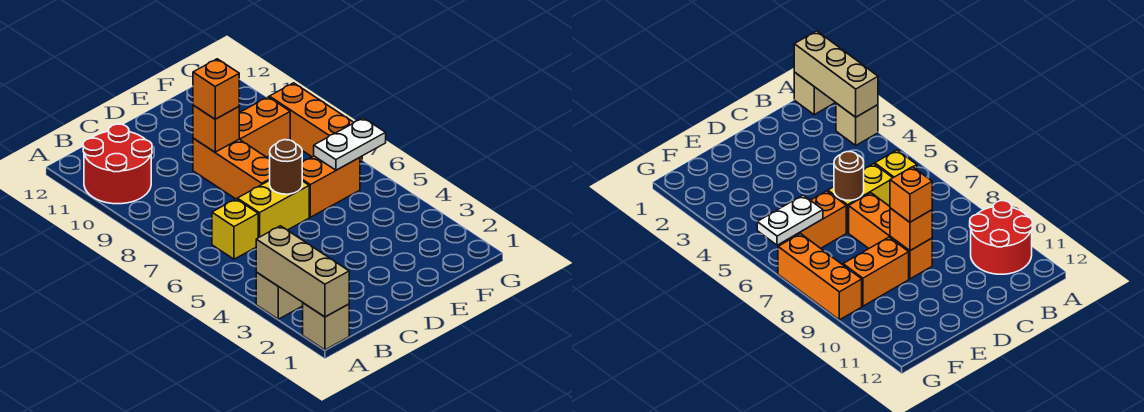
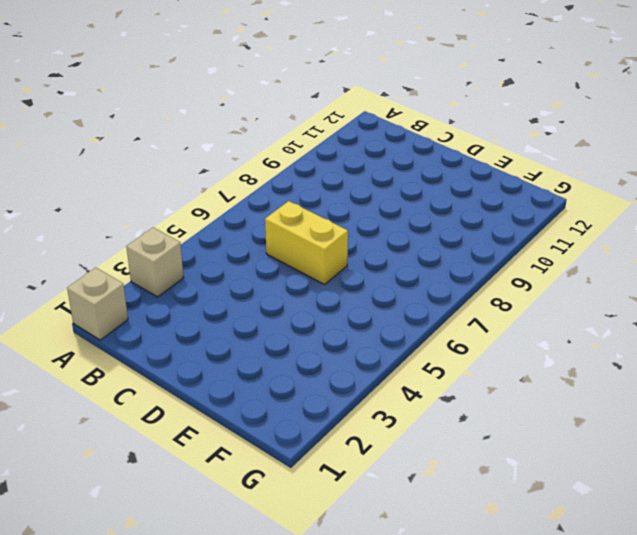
none -> red round brick A10:B11 level 1
none -> yellow brick B6 level 1
none -> orange brick D7:D9 level 1

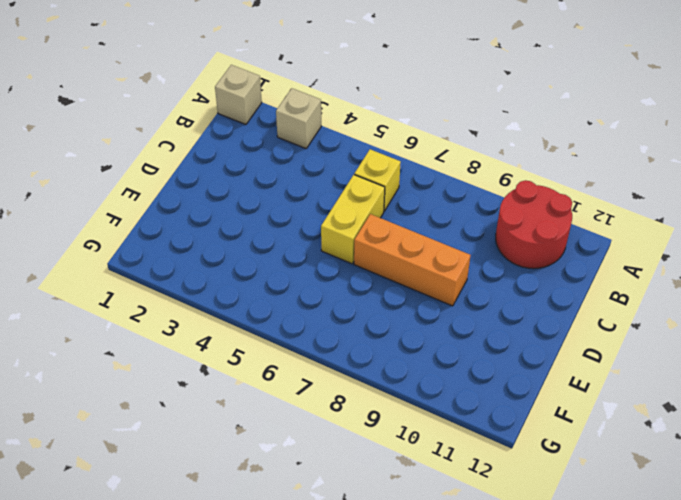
none -> orange brick E6:F6 level 1
none -> orange brick E9:F9 level 1
none -> orange brick G7:G9 level 1

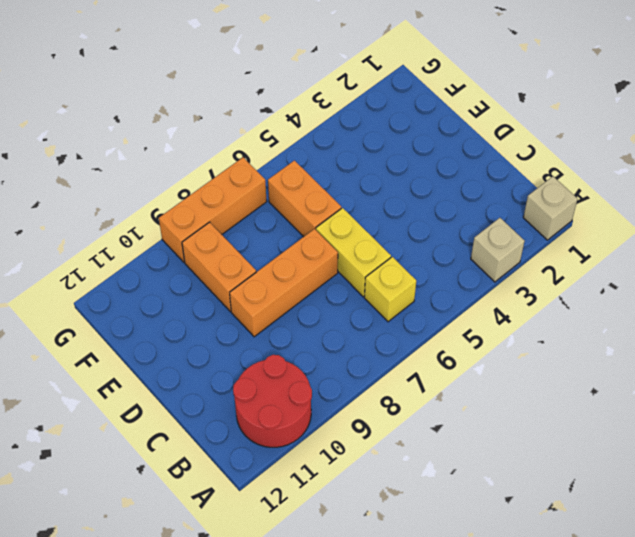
none -> tan brick A1:A3 level 2
none -> brown round brick D6 level 2
none -> orange brick D9 level 2

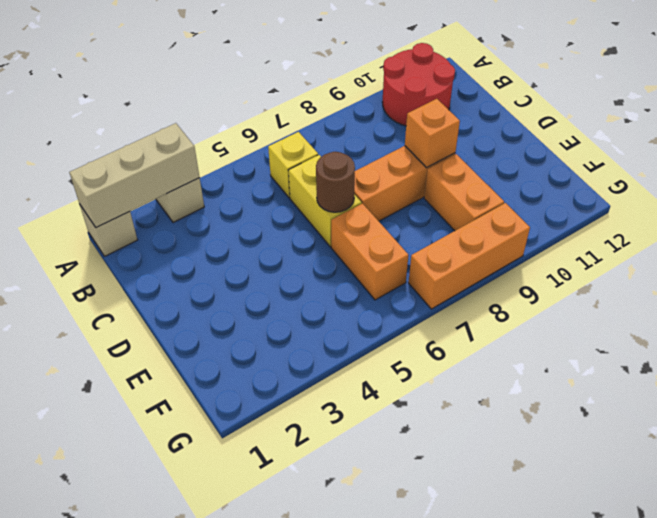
none -> white plate F6:G6 level 2
none -> orange brick D9 level 3

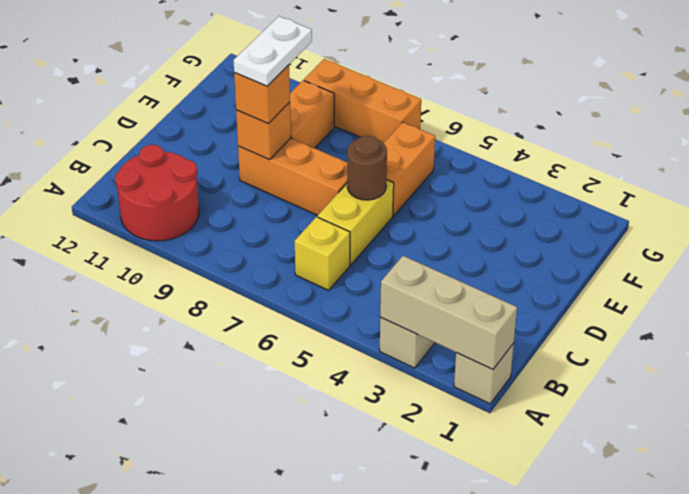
white plate D9:E9 level 4 -> white plate F6:G6 level 2

